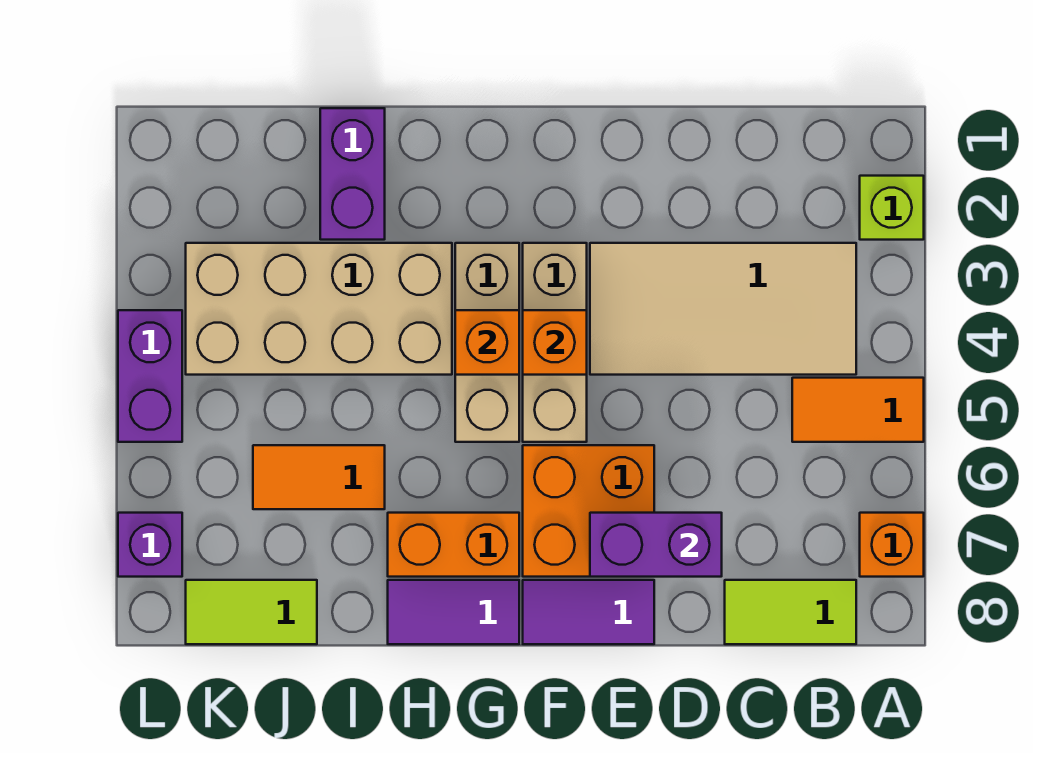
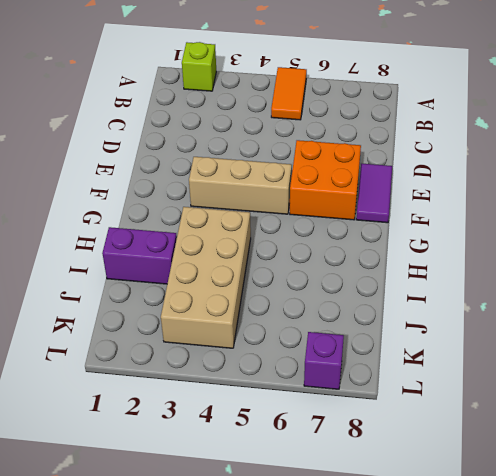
none -> orange brick A7 level 1
none -> tan tile B3:E4 level 1
none -> lime tile B8:C8 level 1

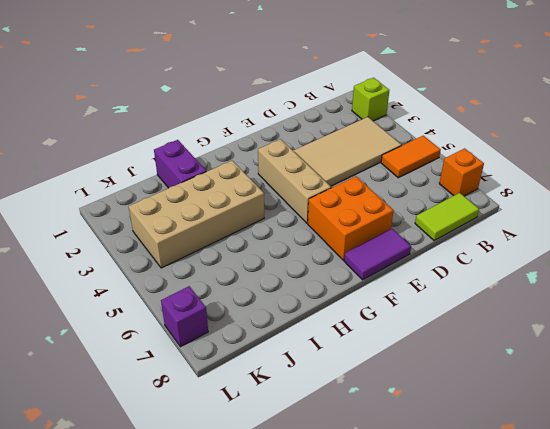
none -> tan brick G3:G5 level 1
none -> orange brick G7:H7 level 1
none -> purple tile G8:H8 level 1

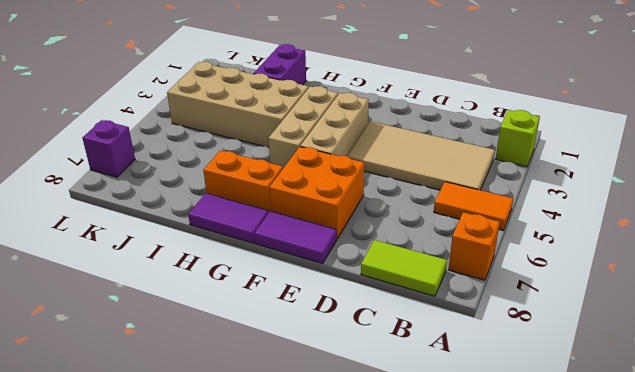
none -> orange tile I6:J6 level 1
none -> lime tile J8:K8 level 1
none -> purple brick L4:L5 level 1

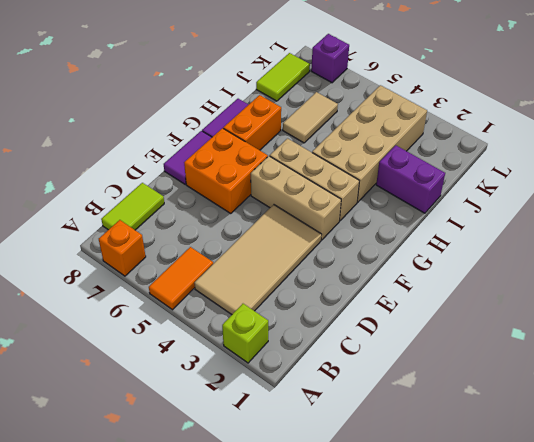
tan tile I6:J6 level 1 -> orange tile I6:J6 level 1
none -> purple brick L4:L5 level 1
none -> purple brick D7:E7 level 2
none -> orange brick F4 level 2

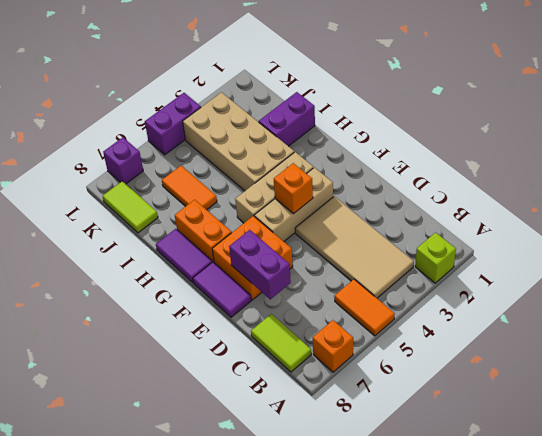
none -> orange brick G4 level 2

